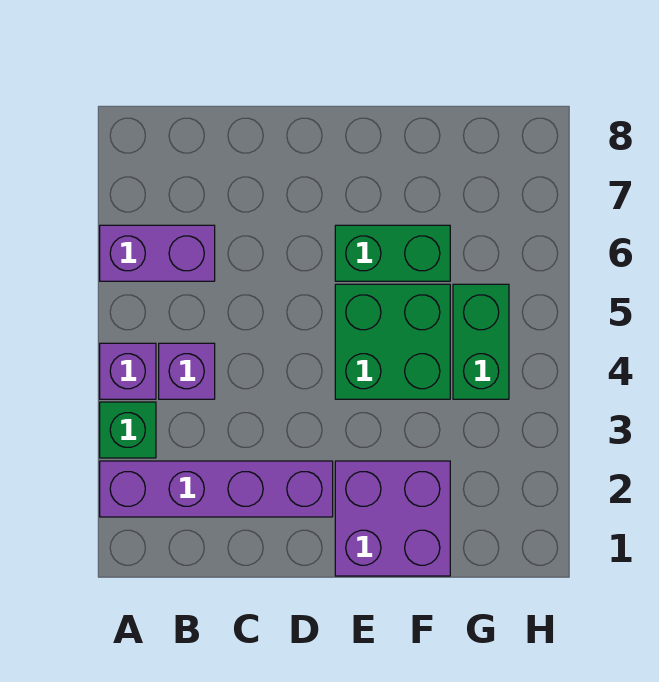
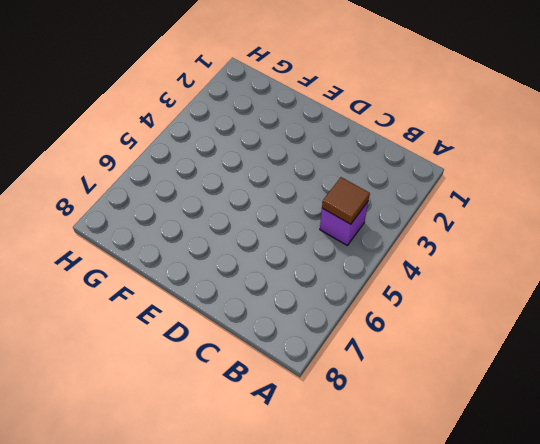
brown tile B4 level 2 -> none
none -> purple brick A2:D2 level 1
none -> green brick A3 level 1

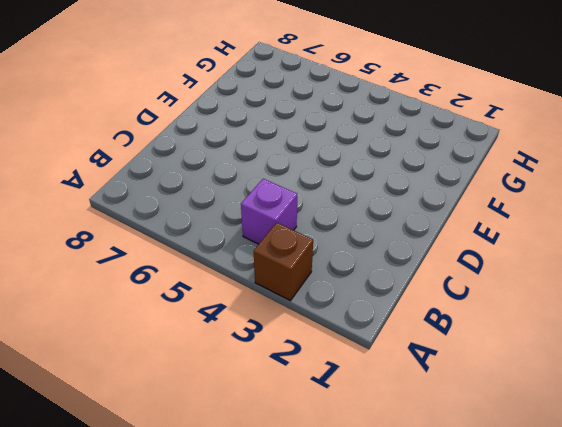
brown brick A3 level 1 -> green brick A3 level 1
none -> purple brick A2:D2 level 1
none -> purple brick A4 level 1

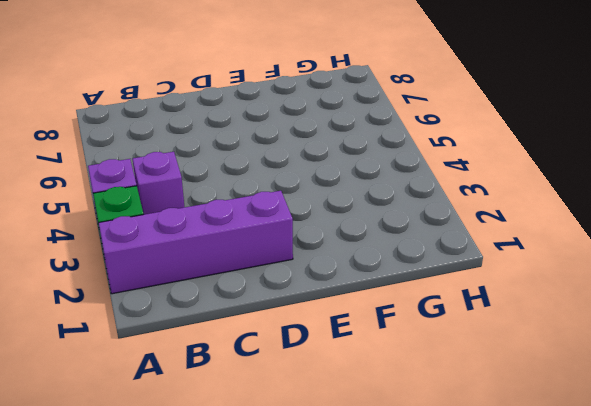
none -> purple brick A6:B6 level 1
none -> purple brick E1:F2 level 1

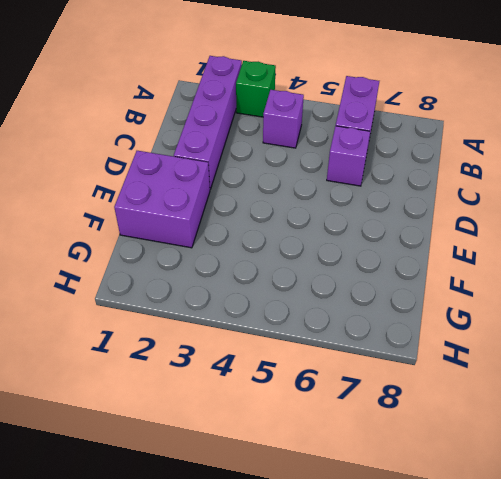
purple brick C6 level 1 -> purple brick A4 level 1
none -> green brick E4:F5 level 1
none -> green brick E6:F6 level 1

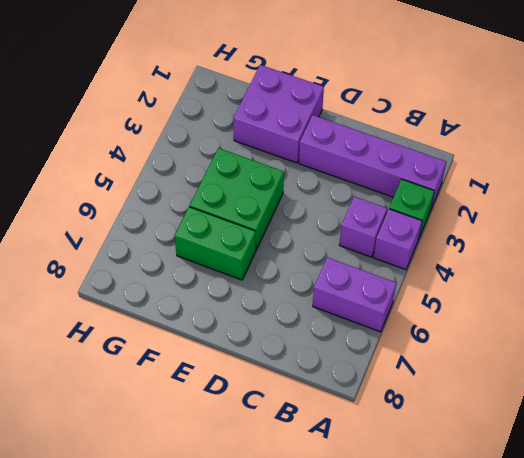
none -> green brick G4:G5 level 1

